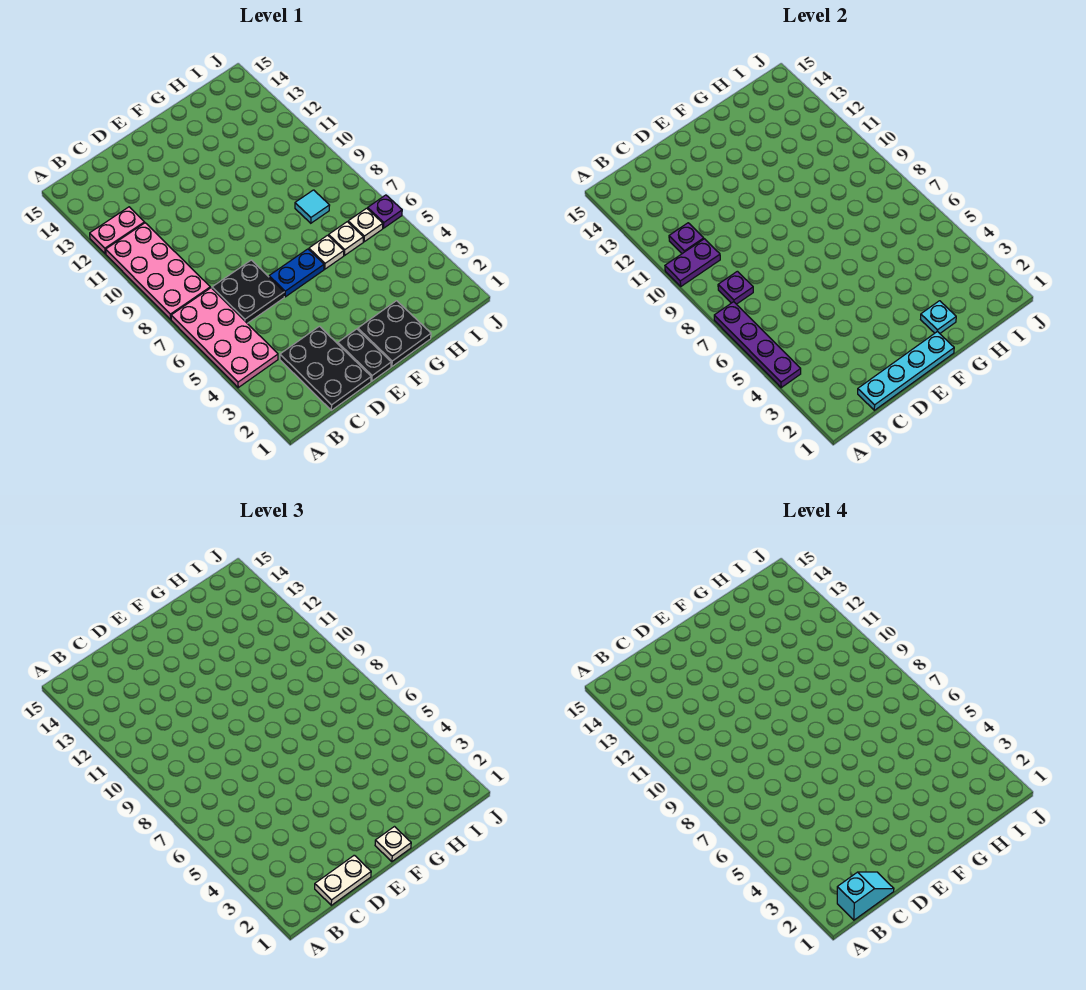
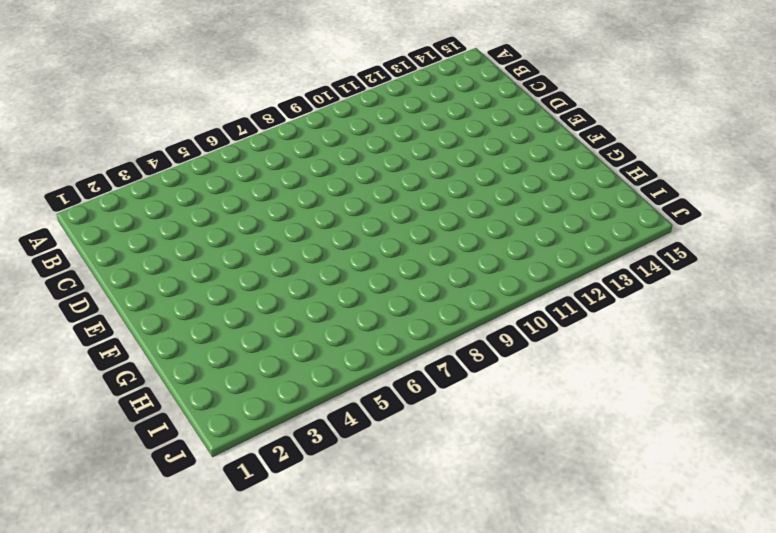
none -> pink plate A4:B7 level 1
none -> pink plate A8:B11 level 1
none -> pink plate A12:B12 level 1

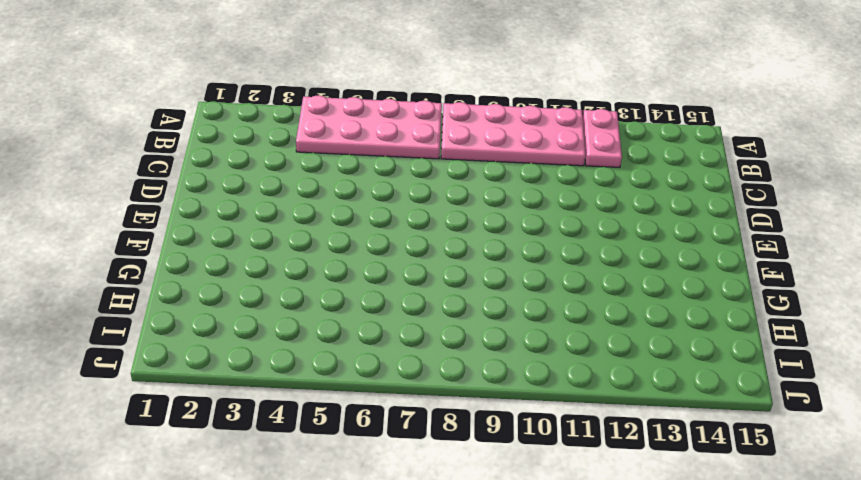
none -> black plate C1:D3 level 1
none -> black plate C6:D7 level 1
none -> black plate E1:E2 level 1

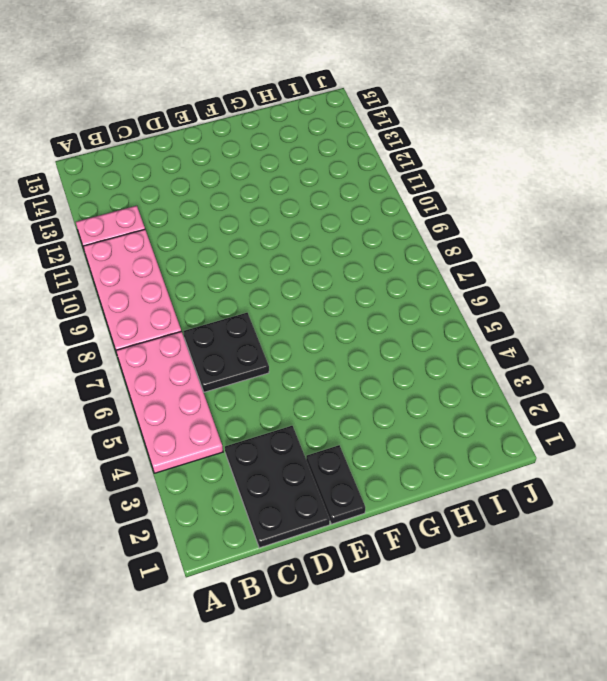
none -> blue plate E6:F6 level 1
none -> black plate F1:G2 level 1
none -> white plate G6 level 1

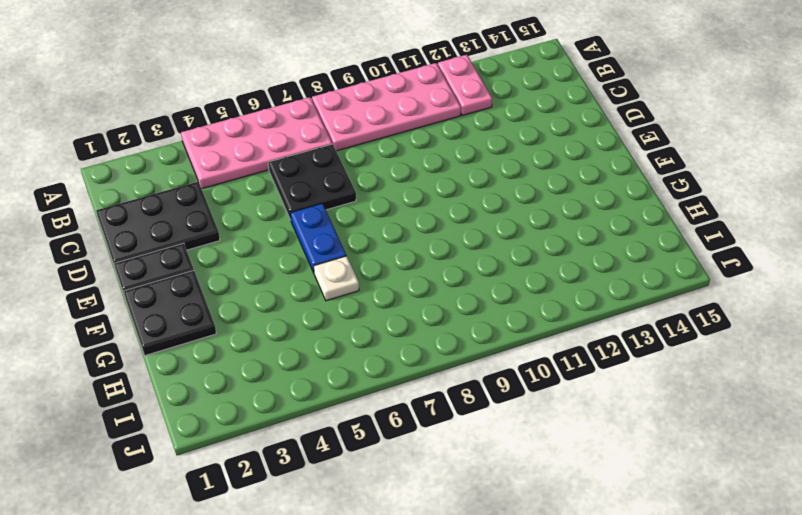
none -> white plate H6 level 1
none -> cyan tile H8 level 1
none -> white plate I6 level 1

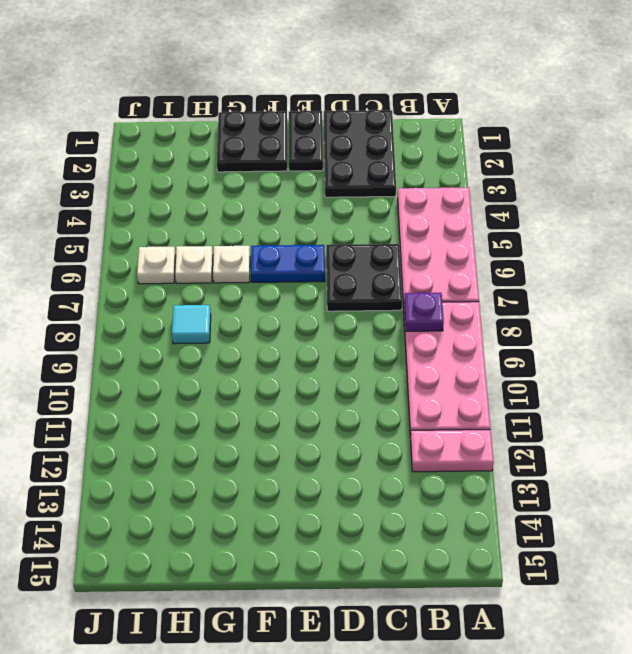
none -> purple plate J6 level 1
none -> purple plate A4:A7 level 2
none -> purple plate A10:B10 level 2

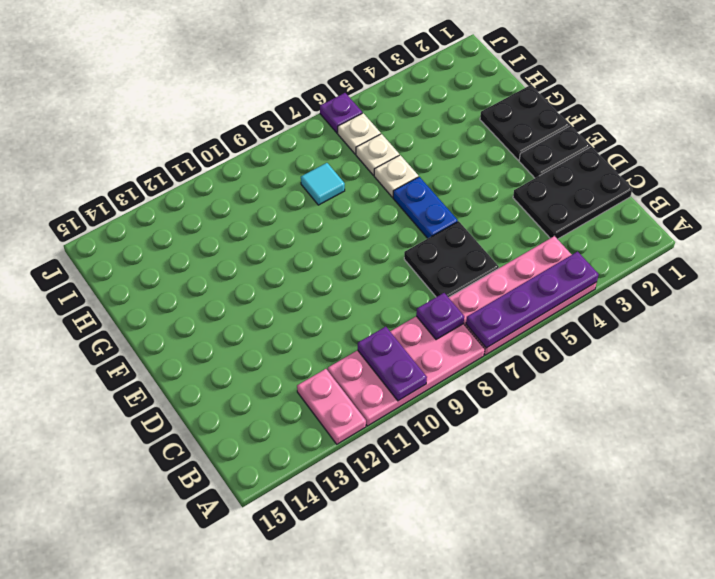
none -> purple plate B11 level 2
none -> cyan plate C1:F1 level 2
none -> cyan plate G2 level 2

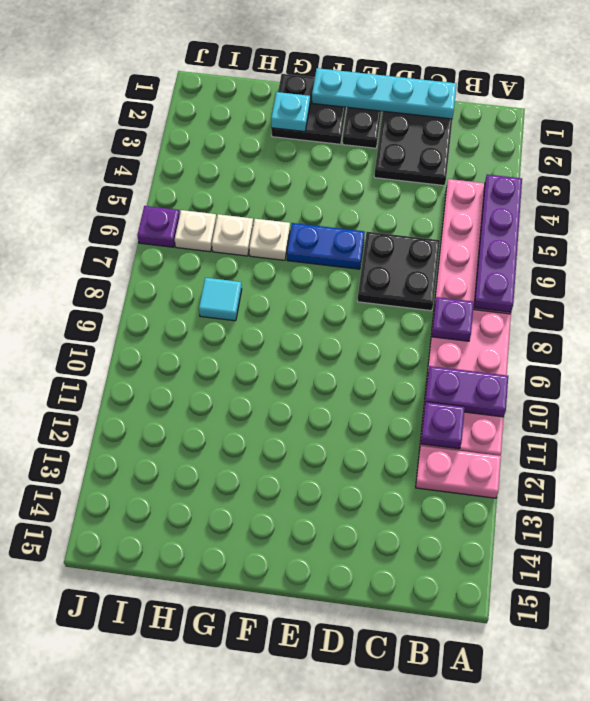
none -> white plate C1:D1 level 3
none -> white plate F1 level 3
none -> cyan slope B1:C1 level 4 top B

